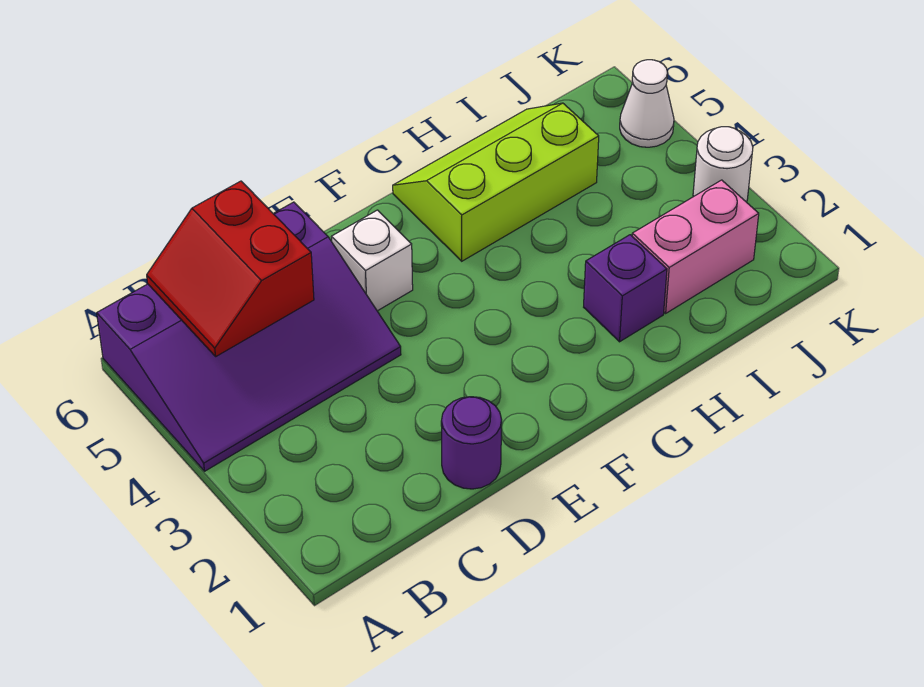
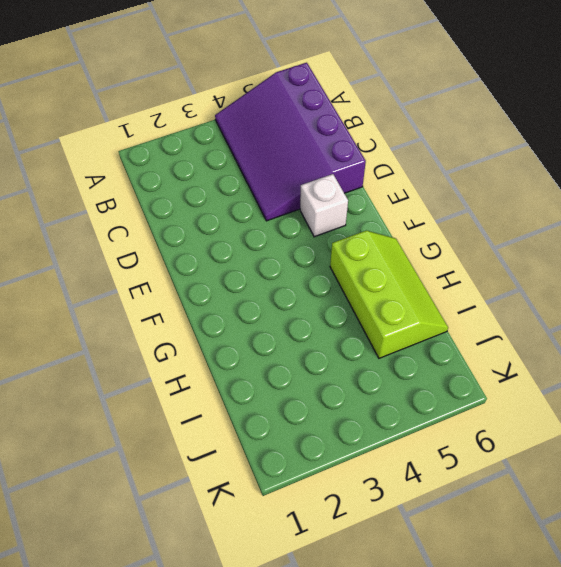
none -> purple round brick D1 level 1
none -> purple brick H2 level 1

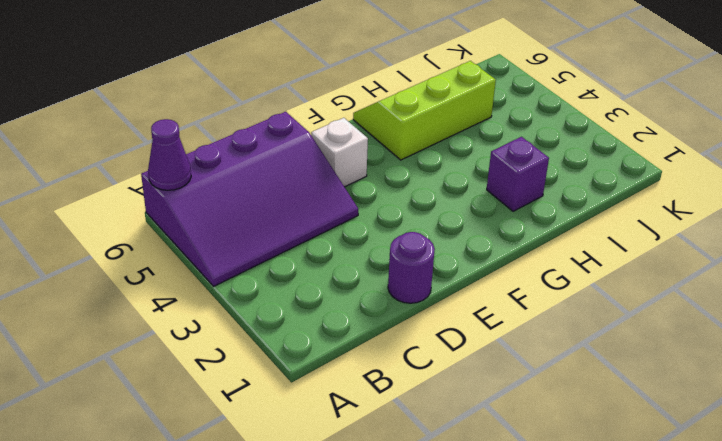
purple cone A6 level 2 -> none
none -> pink brick I2:J2 level 1
none -> white round brick K3 level 1

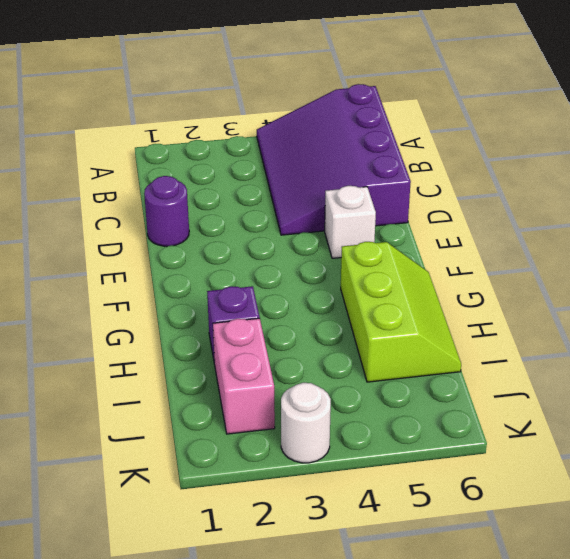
none -> white cone K5 level 1
none -> red slope B5:C6 level 2 top C

